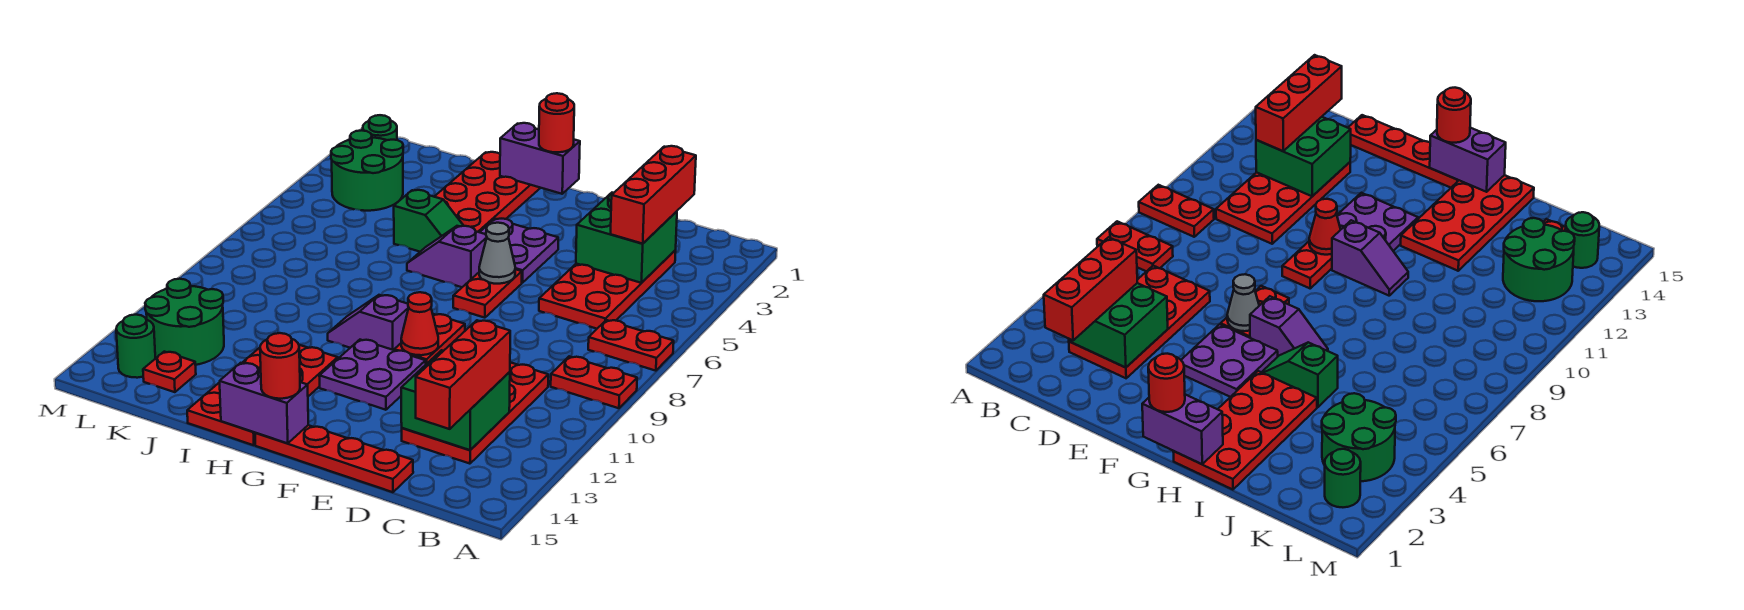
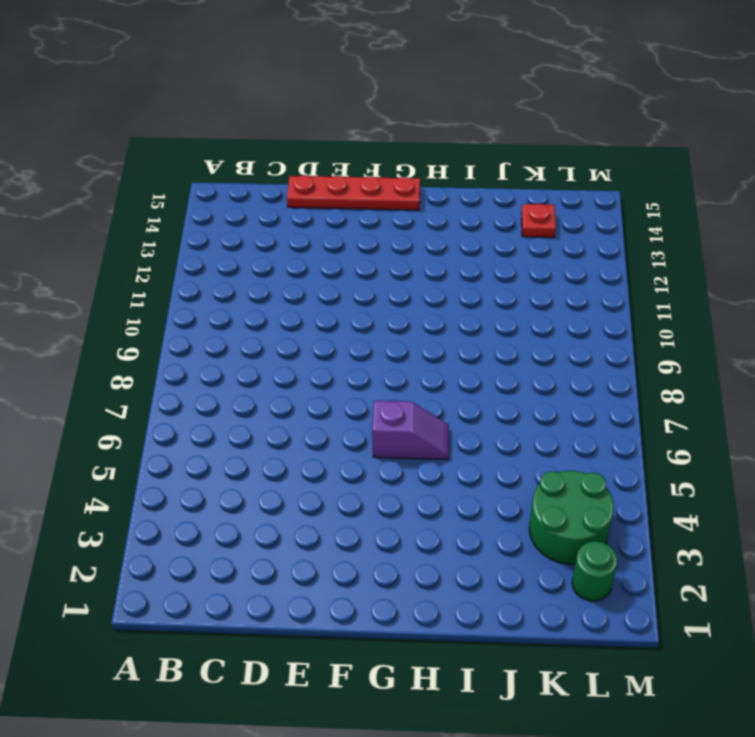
none -> red plate A7:B7 level 1
none -> red plate A9:B9 level 1
none -> red plate C3:D6 level 1

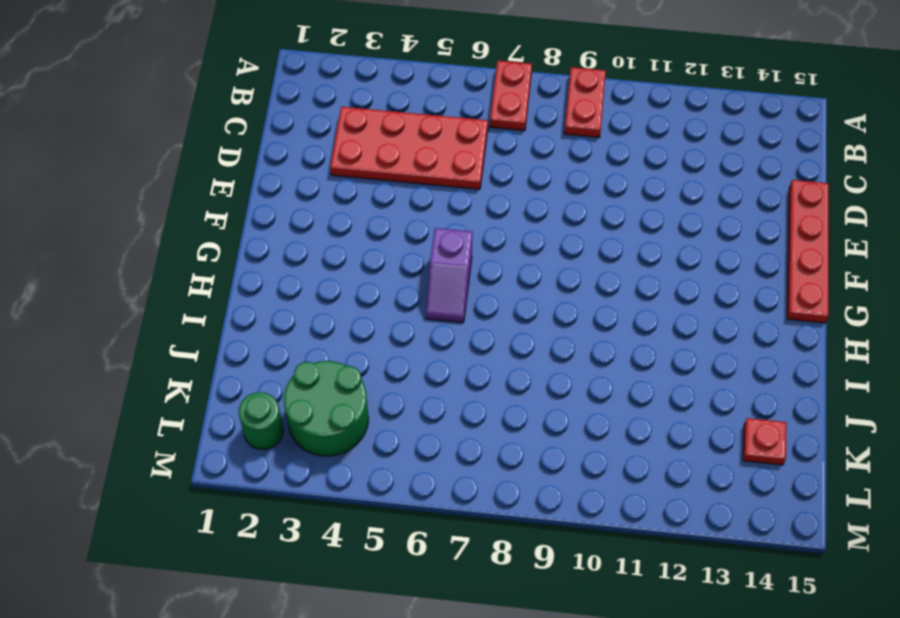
none -> red plate C10:D13 level 1
none -> purple plate F4:G5 level 1
none -> red plate F6:F7 level 1

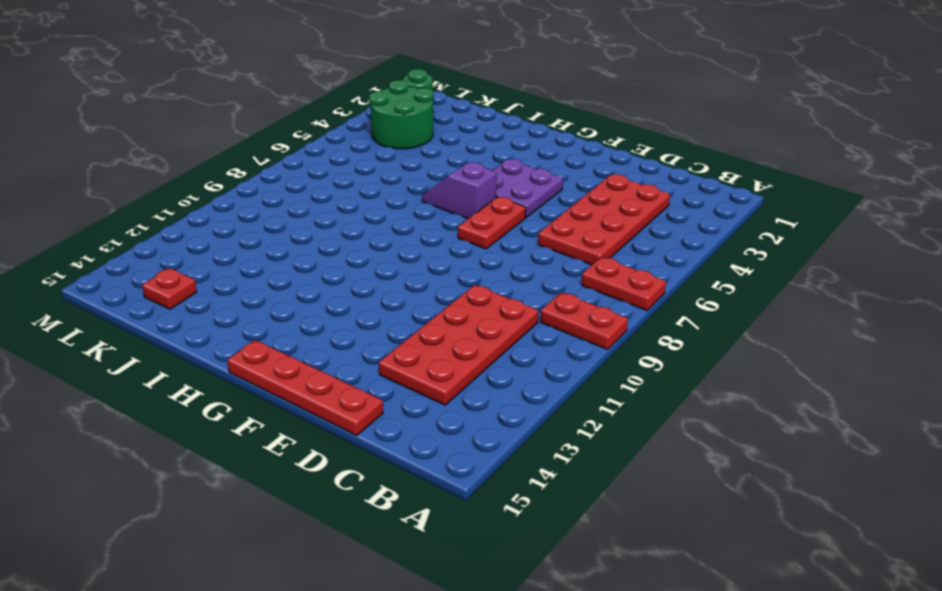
none -> red plate F9:F10 level 1
none -> purple plate F11:G12 level 1
none -> purple slope G10:H10 level 1 top G

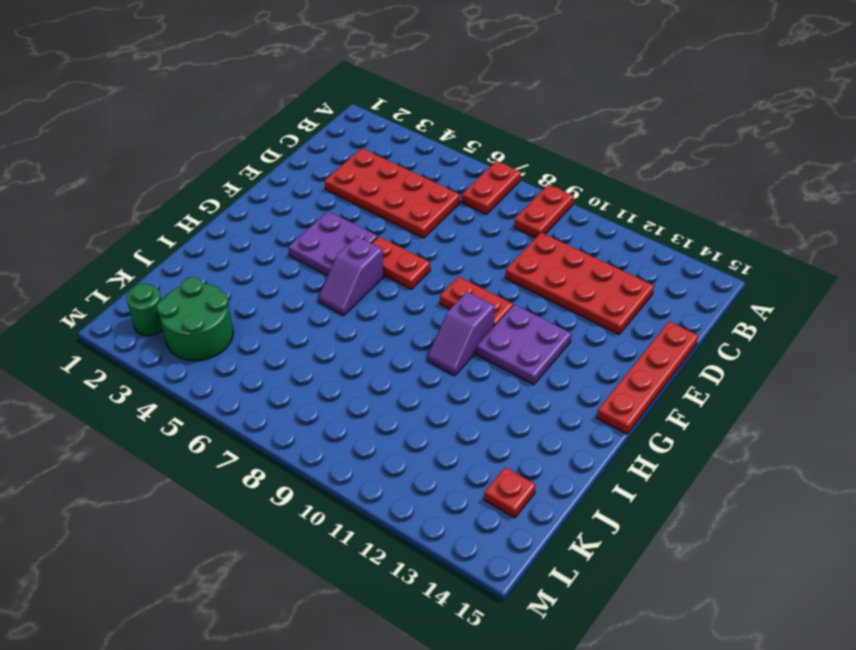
none -> red plate H1:I4 level 1
none -> green slope H5:I5 level 1 top I
none -> red plate H12:I15 level 1

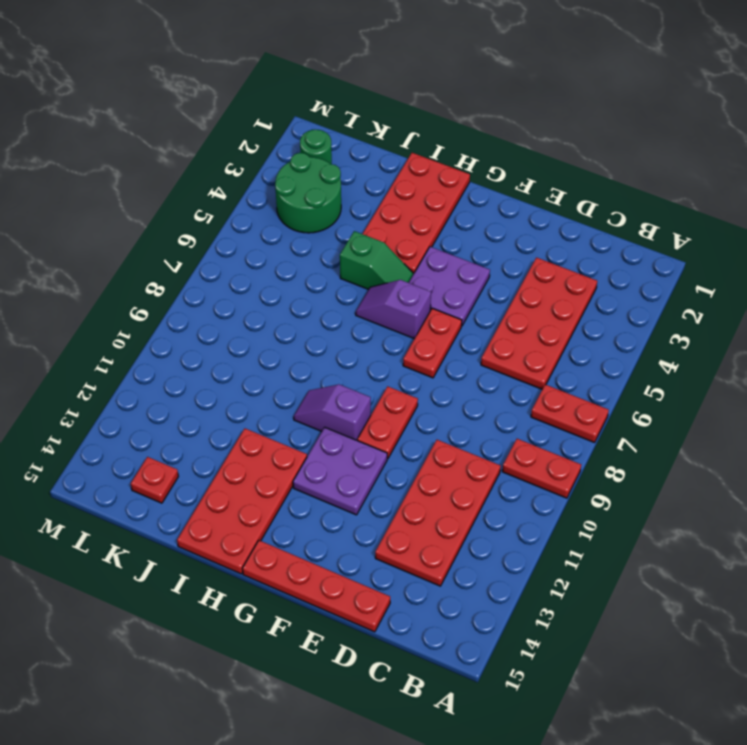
none -> green round brick K12:L13 level 1
none -> green round brick L14 level 1
none -> green brick C3:D4 level 2

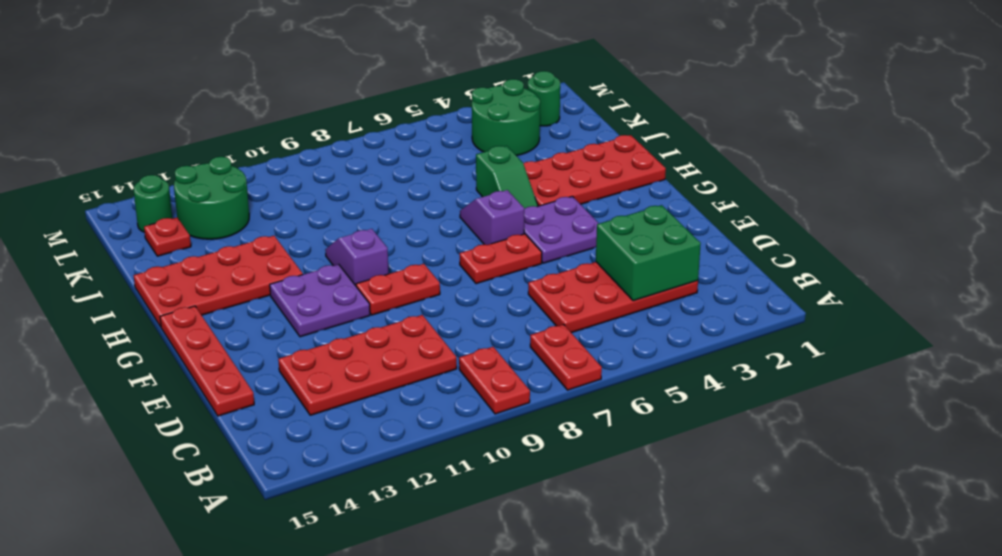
none -> green brick C12:D13 level 2
none -> grey cone F6 level 2
none -> red cone F10 level 2

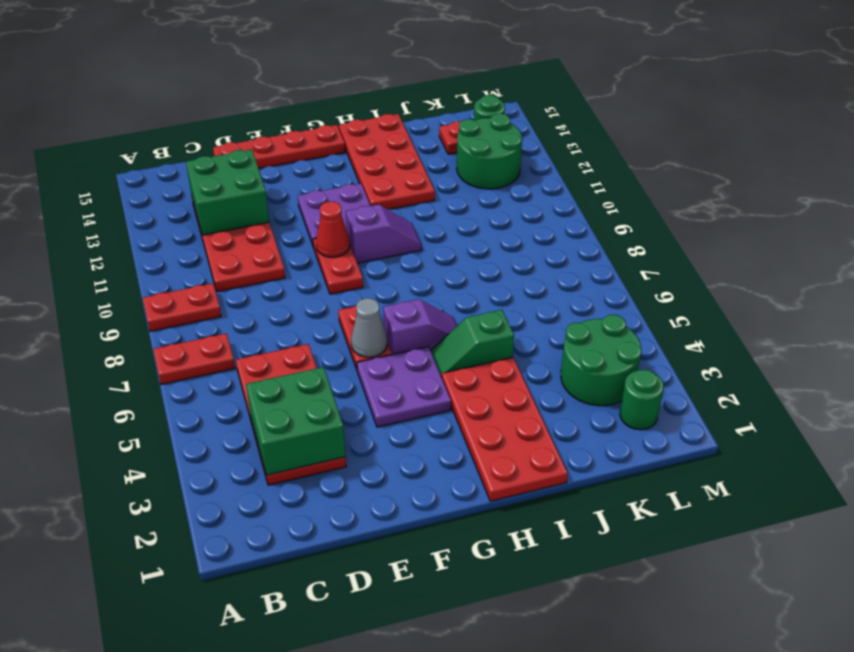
none -> purple brick G1:H1 level 2
none -> purple brick G15:H15 level 2
none -> red brick C2:C4 level 3

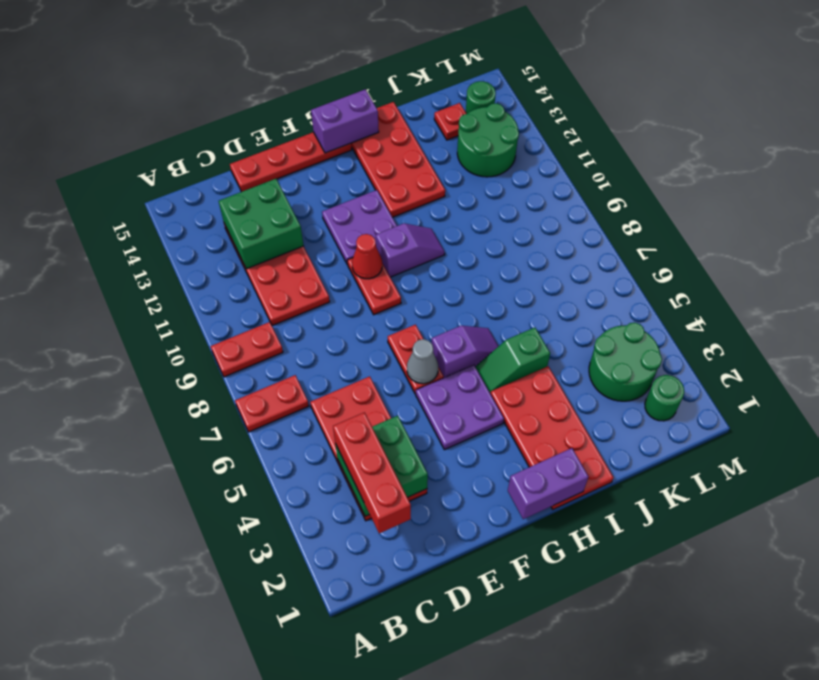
none -> red brick C12:C14 level 3
none -> red round brick G1 level 3
none -> red round brick G15 level 3

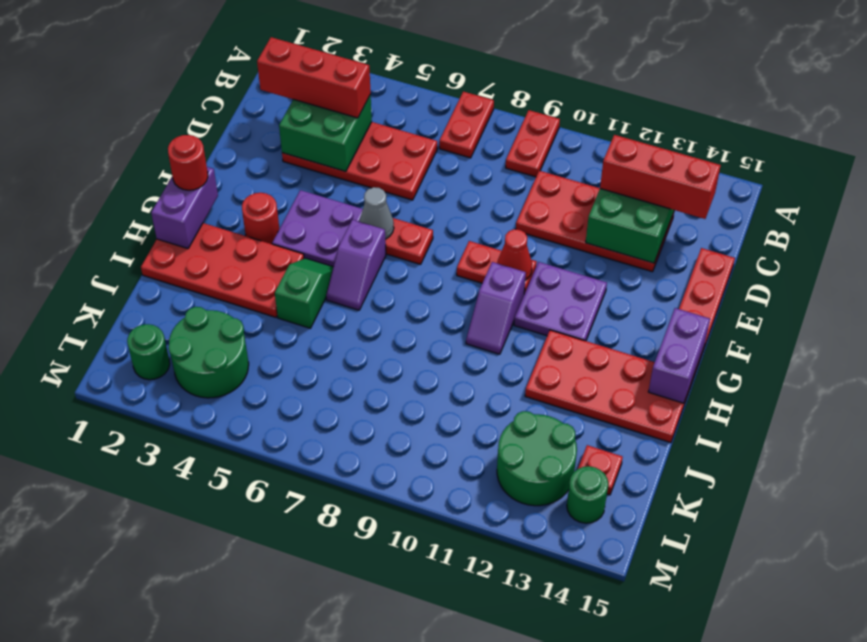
red round brick G3 level 1 -> red round brick G15 level 3

